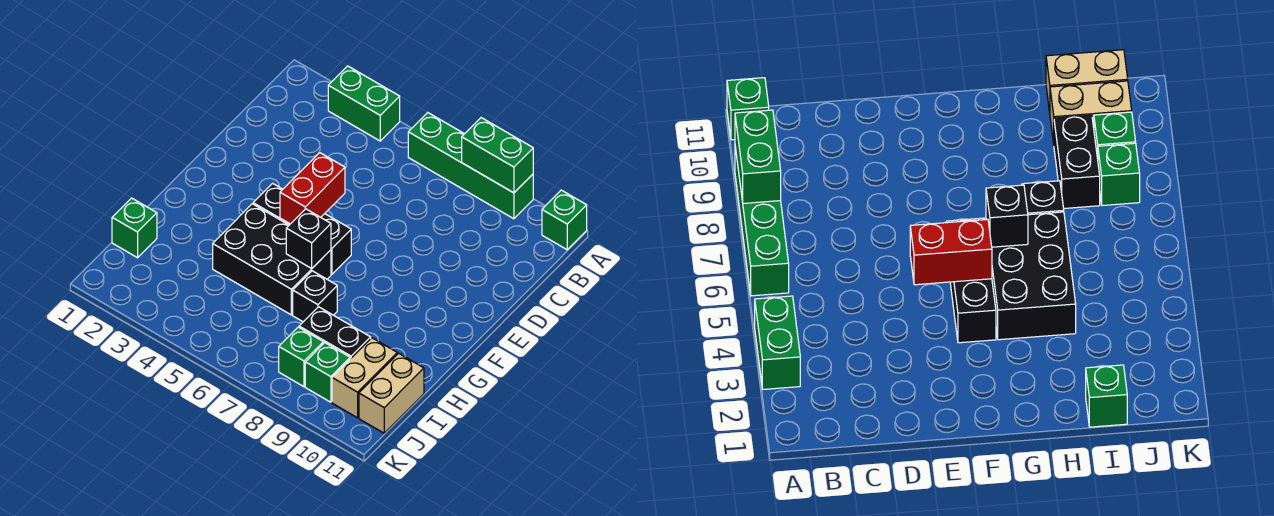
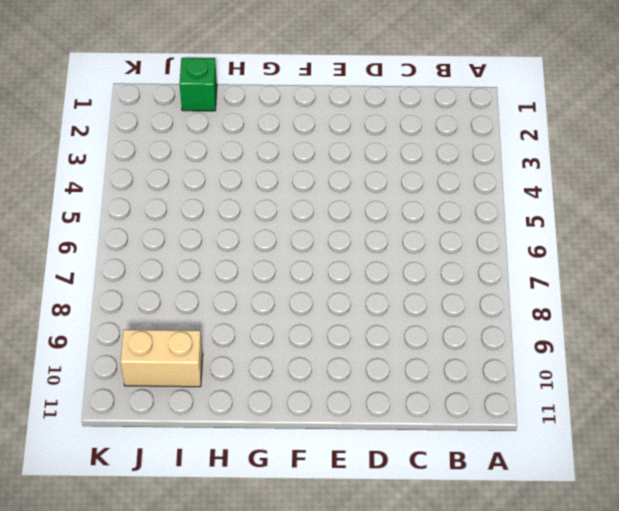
none -> green brick A3:A4 level 1
none -> green brick A6:A9 level 1
none -> green brick A11 level 1

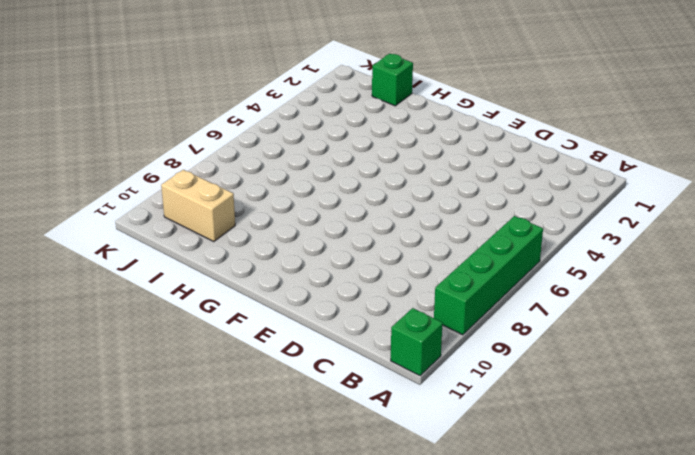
none -> green brick A3:A4 level 1
none -> black brick F4:F6 level 1
none -> black brick G4:H6 level 1

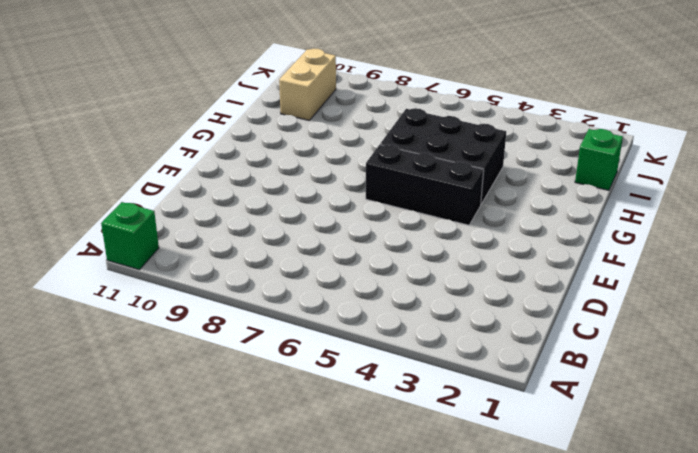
none -> green brick A3:A4 level 1
none -> green brick A6:A9 level 1
none -> black brick H7 level 1

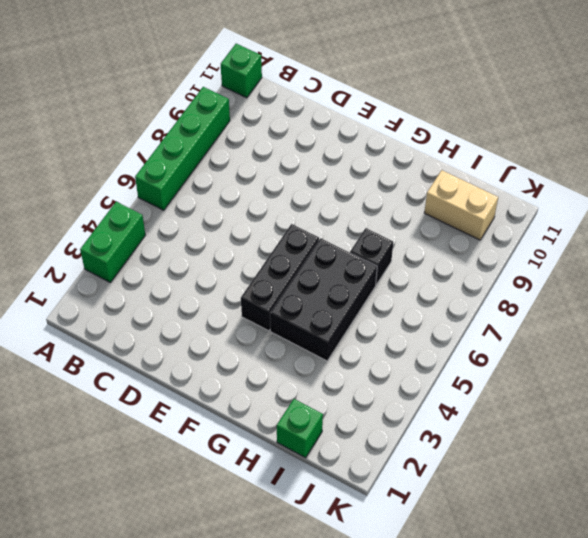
none -> black brick I8:I9 level 1
none -> tan brick I11:J11 level 1
none -> green brick J8 level 1

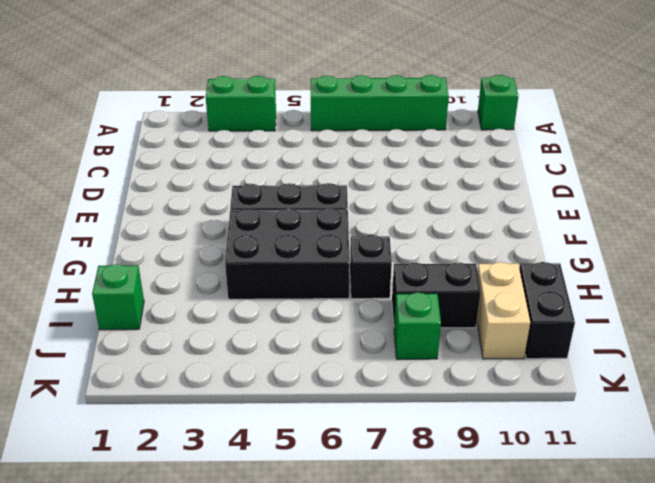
black brick I11:J11 level 1 -> tan brick I11:J11 level 1
none -> green brick J9 level 1
none -> green brick A8:A9 level 2
none -> red brick E5:F5 level 2

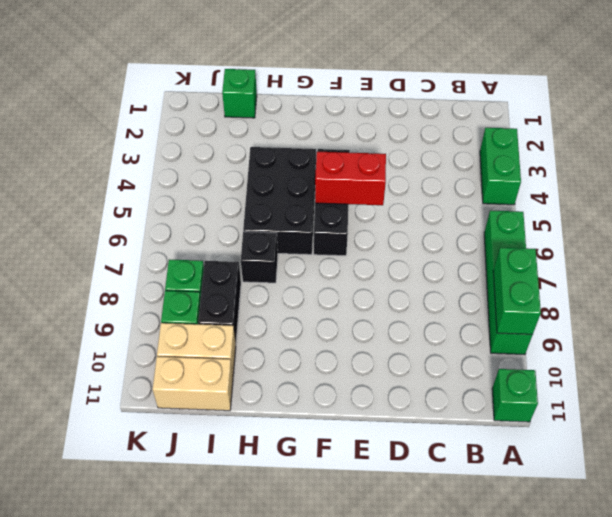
none -> black brick G6 level 2

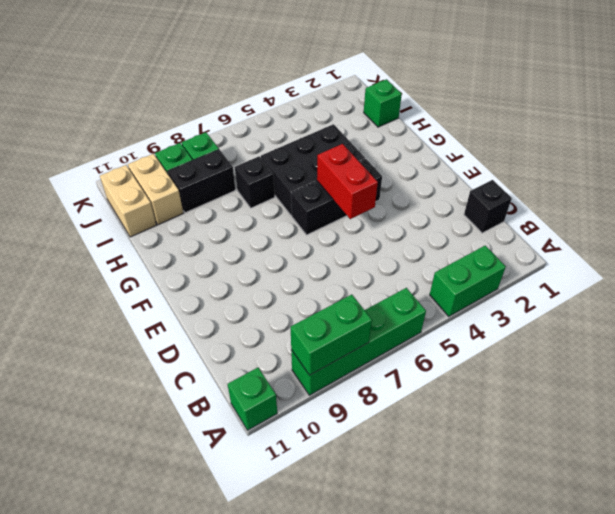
black brick C1 level 1 -> black brick G6 level 2

